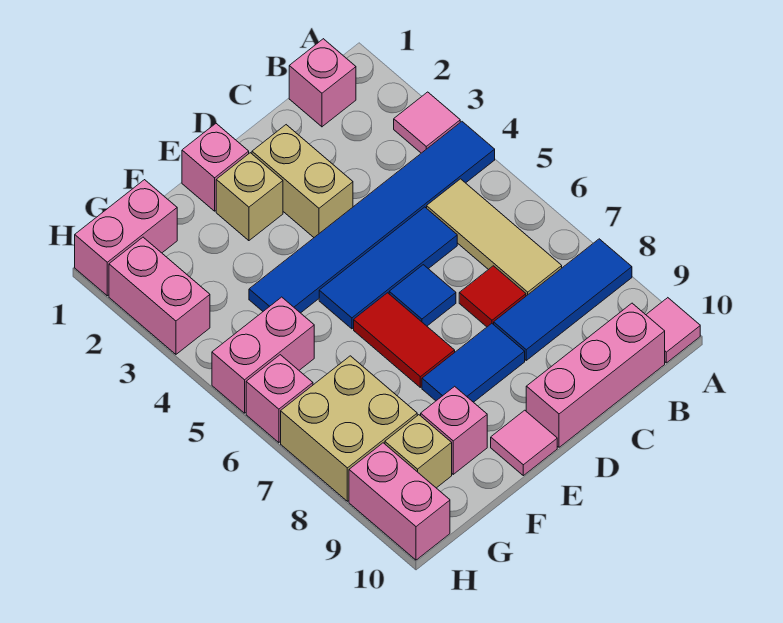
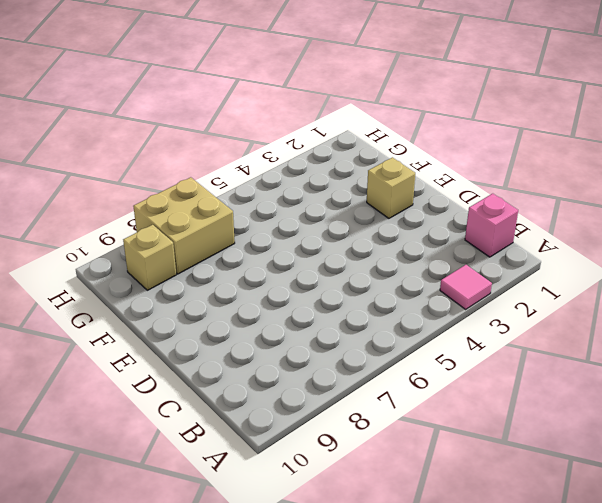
none -> blue tile A4:F4 level 1
none -> blue tile A8:C8 level 1
none -> pink tile A10 level 1

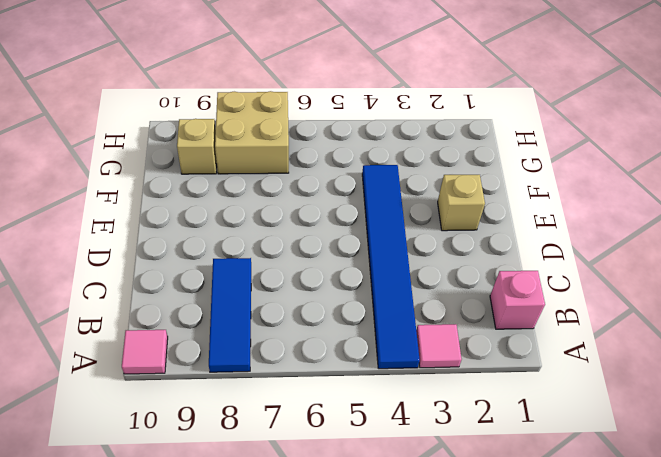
none -> tan tile B5:B7 level 1
none -> pink brick B10:D10 level 1
none -> blue tile C5:E5 level 1

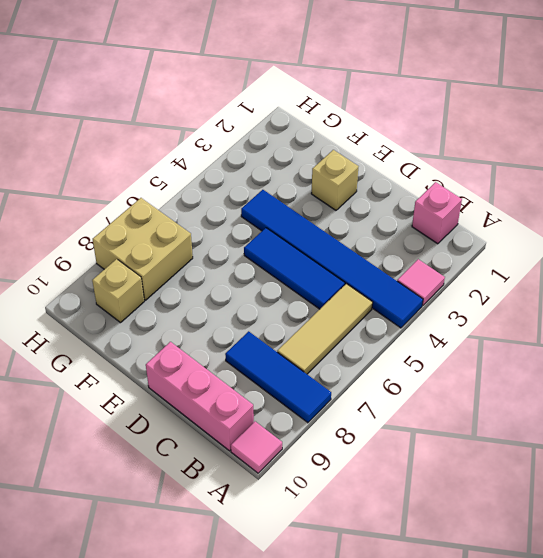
none -> red tile C7 level 1
none -> tan brick D2:D3 level 1
none -> blue tile D6 level 1

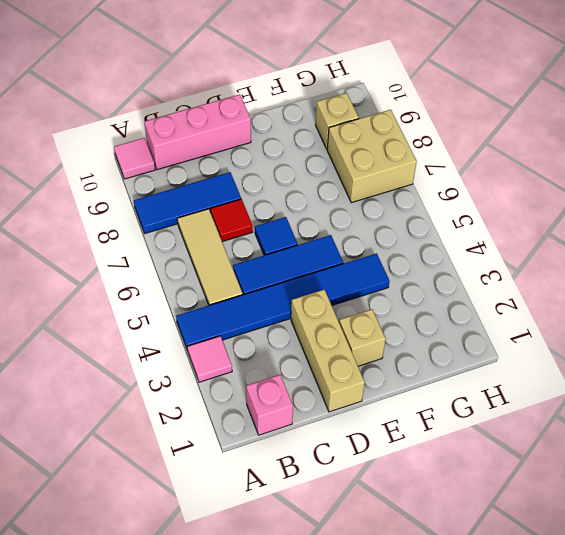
tan brick D1:D3 level 1 -> tan brick D2:D3 level 1
none -> blue tile D8:E8 level 1
none -> pink brick E1 level 1
none -> red tile E6:E7 level 1

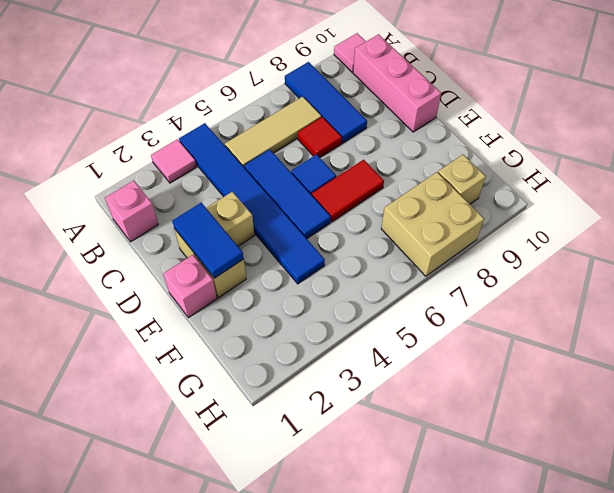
blue tile D2:E2 level 2 -> blue tile D8:E8 level 1
none -> pink tile E10 level 1
none -> pink brick F9 level 1
none -> pink brick G1:H1 level 1

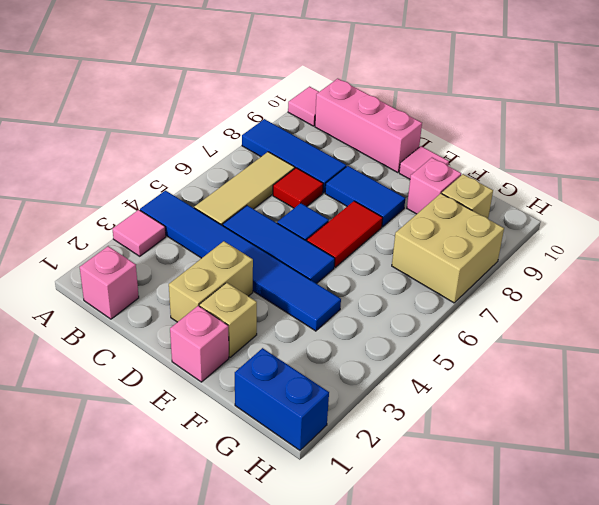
blue brick G1:H1 level 1 -> pink brick G1:H1 level 1
none -> pink brick G5:H5 level 1
none -> pink brick H2:H3 level 1
none -> pink brick H6 level 1

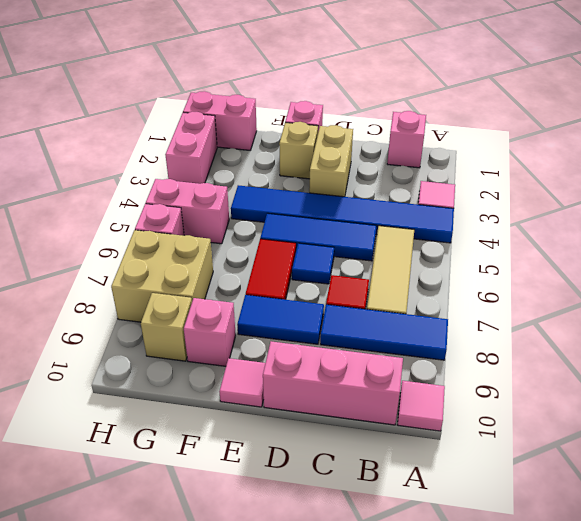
none -> pink brick H9:H10 level 1

